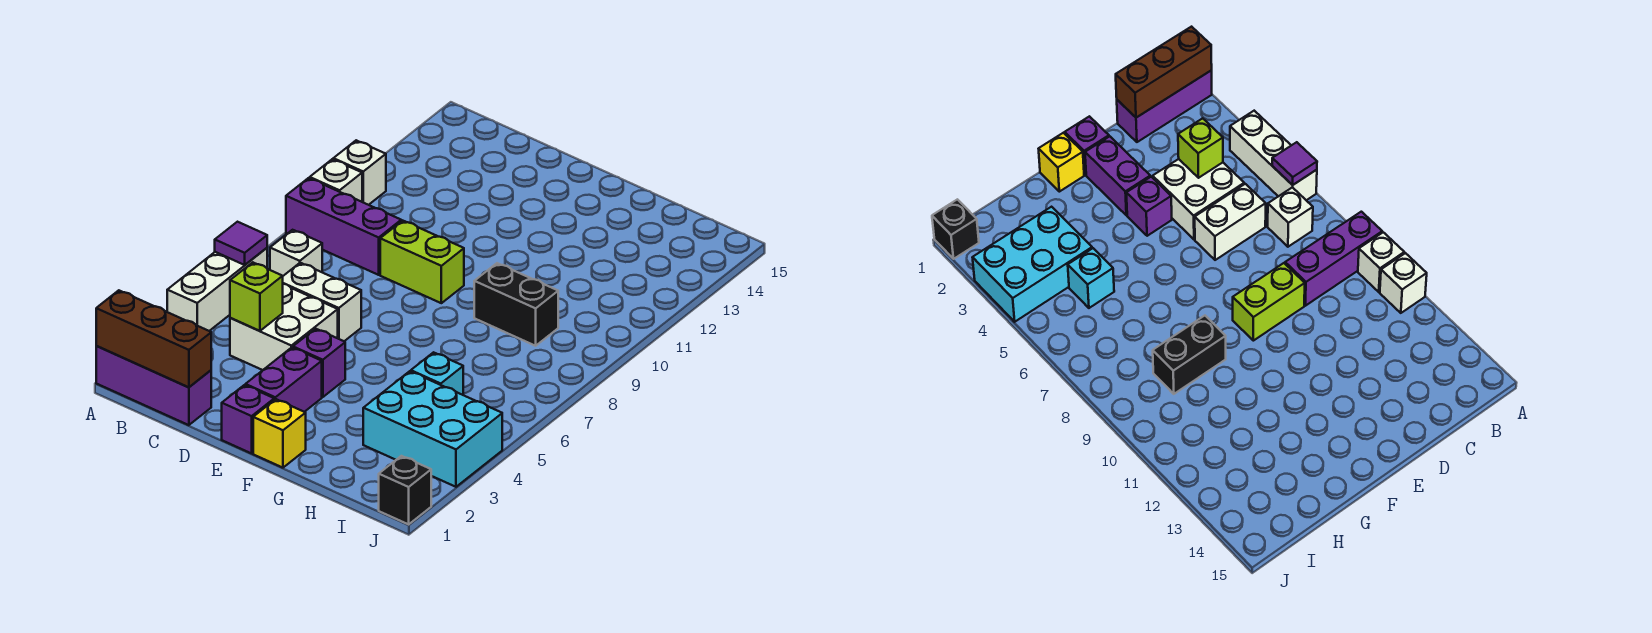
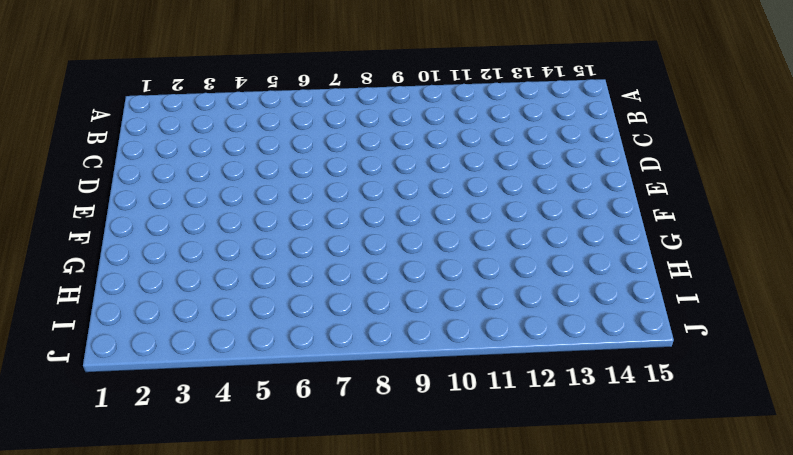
none -> purple brick A1:C1 level 1
none -> white brick A4:A6 level 1
none -> purple brick A9:C9 level 1

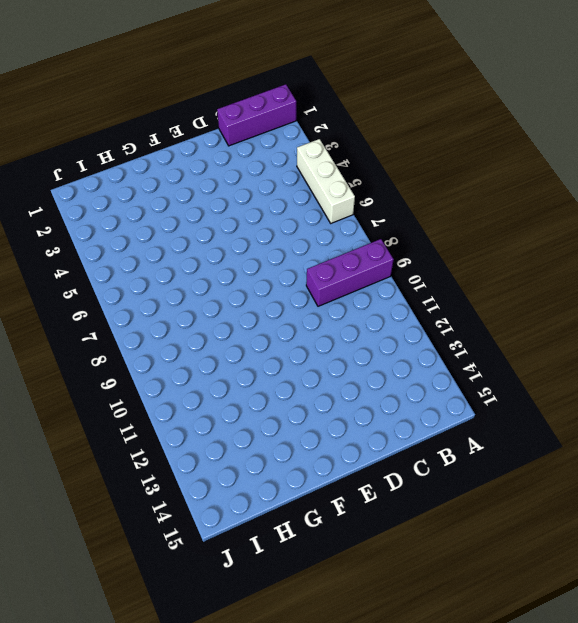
none -> white brick A10 level 1
none -> white brick A11 level 1
none -> white brick B7 level 1

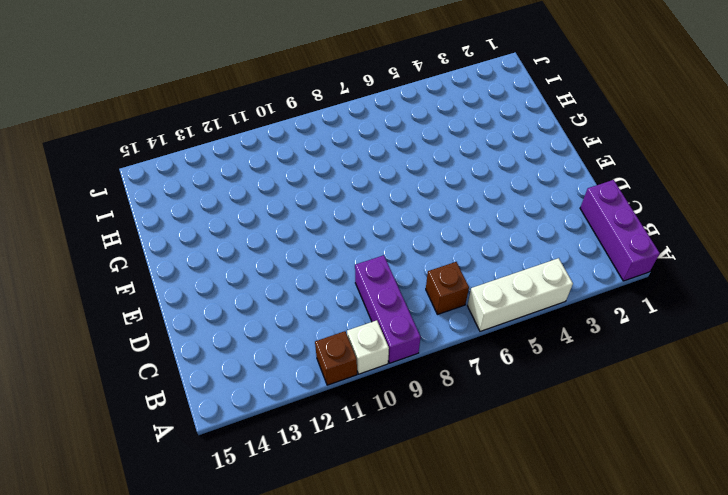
brown brick A11 level 1 -> white brick A11 level 1
brown brick B7 level 1 -> white brick B7 level 1
none -> white brick C4:D5 level 1
none -> white brick C6:D6 level 1
none -> lime brick D9:E9 level 1

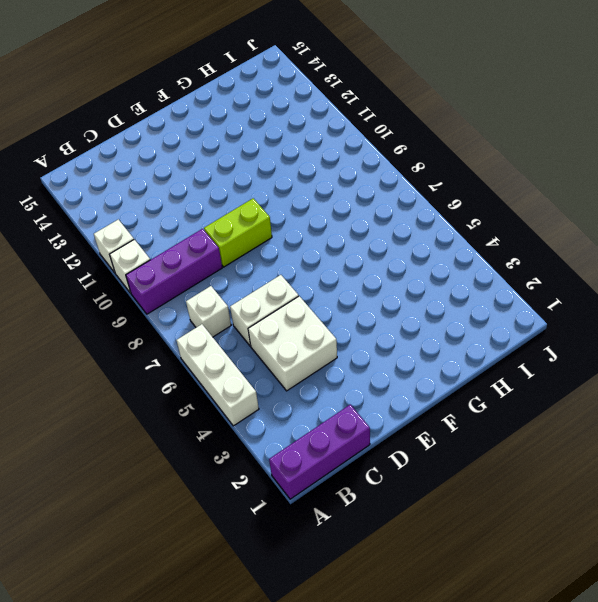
none -> purple brick E1 level 1
none -> purple brick E2:E3 level 1
none -> purple brick E4 level 1

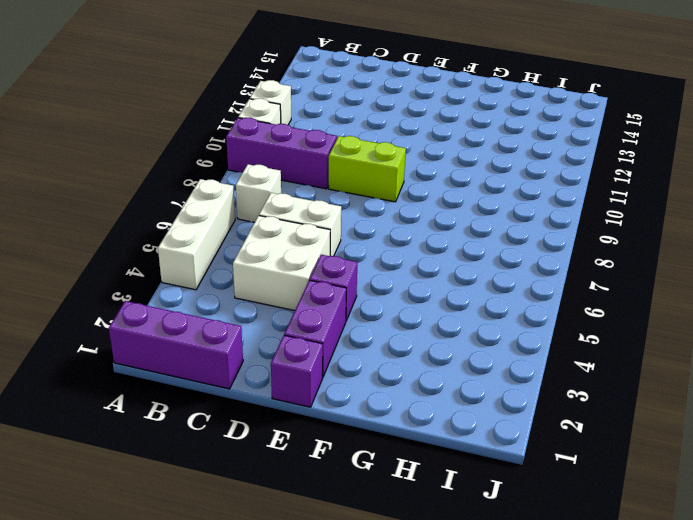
none -> yellow brick F1 level 1
none -> black brick G9:H9 level 1
none -> cyan brick H3:J4 level 1

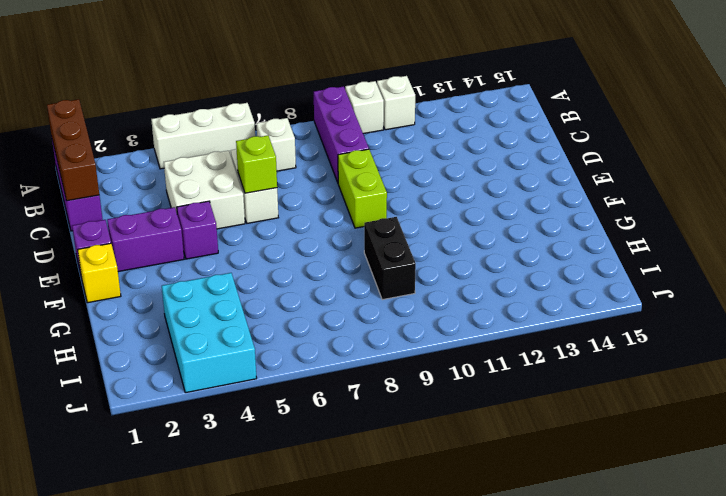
lime brick D6 level 2 -> lime brick C4 level 2
none -> cyan brick H5 level 1
none -> black brick J1 level 1
none -> purple tile A6 level 2

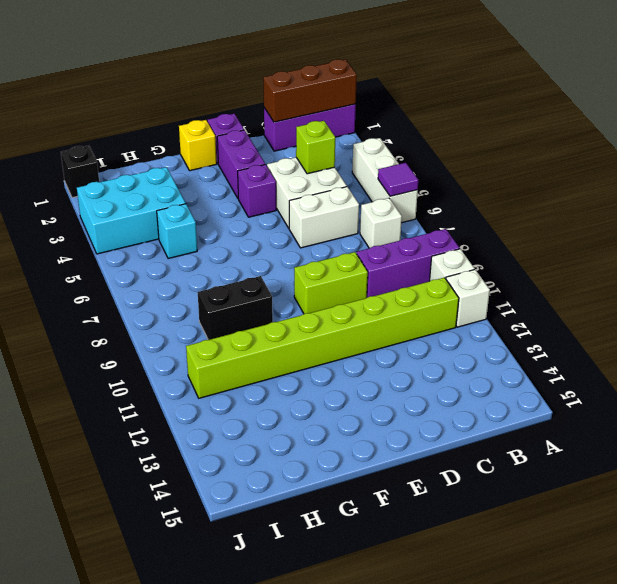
lime brick B11:I11 level 1 -> none

